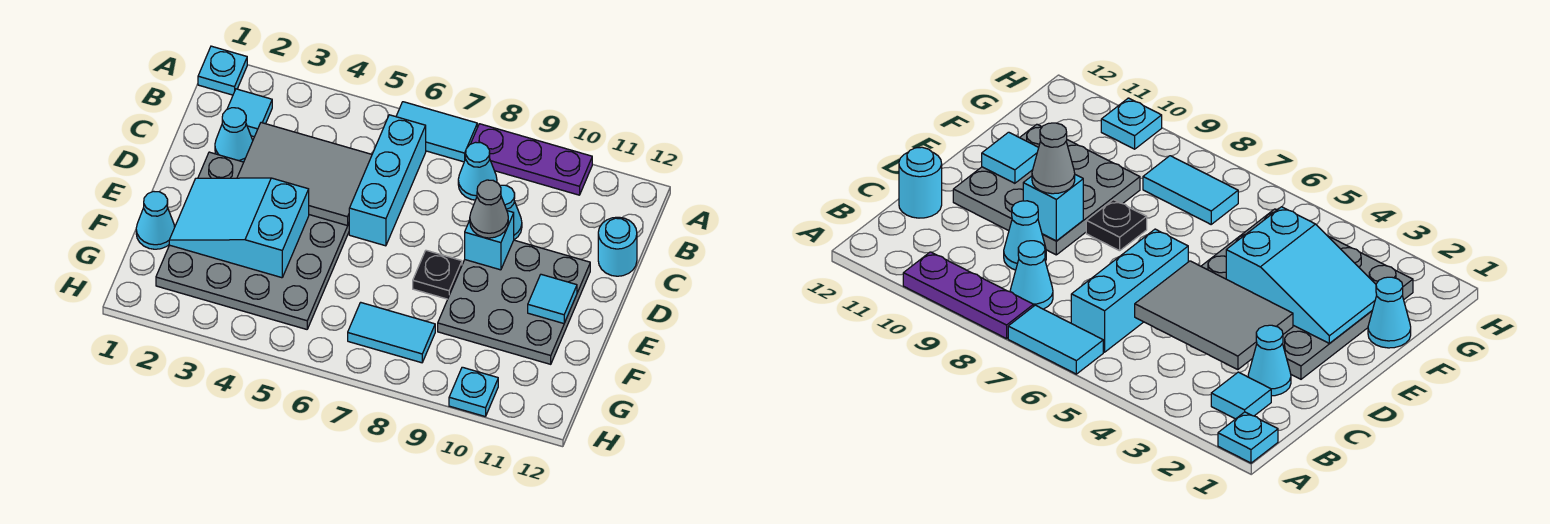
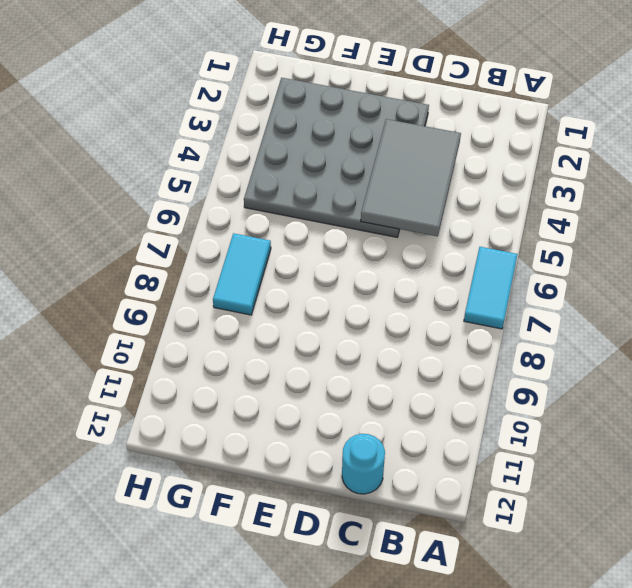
none -> cyan plate A1 level 1
none -> purple plate A8:A10 level 1
none -> cyan tile B2 level 1

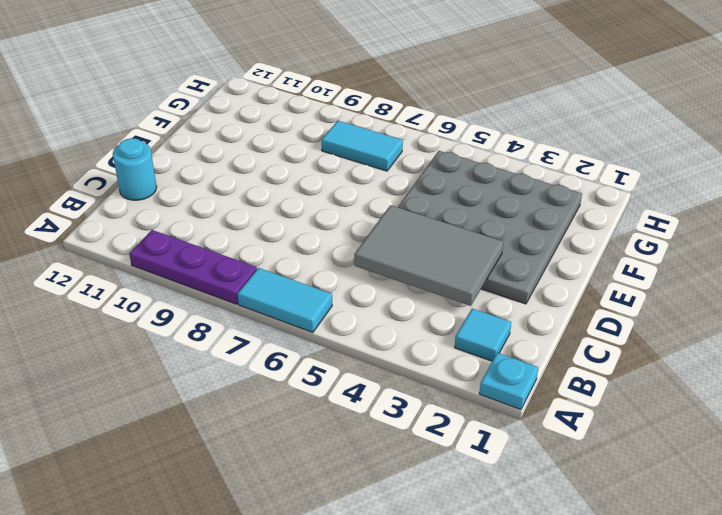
none -> cyan brick B6:D6 level 1
none -> cyan cone B8 level 1
none -> cyan cone C2 level 1

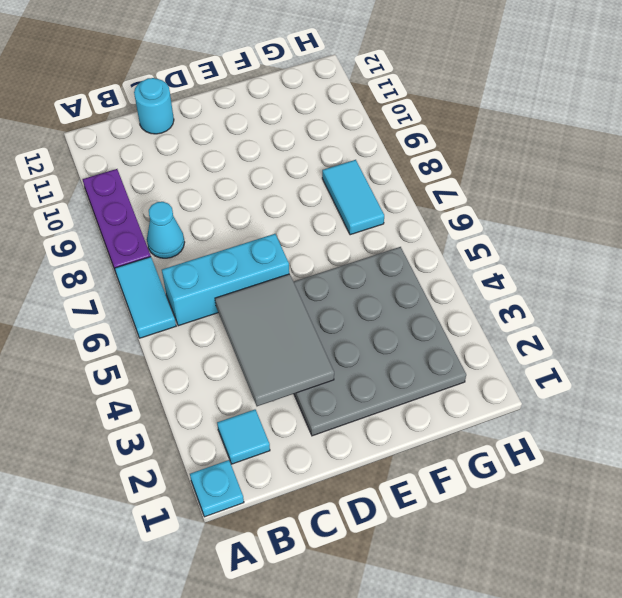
none -> cyan cone C2 level 1
none -> cyan cone C9 level 1
none -> grey plate D9:F11 level 1

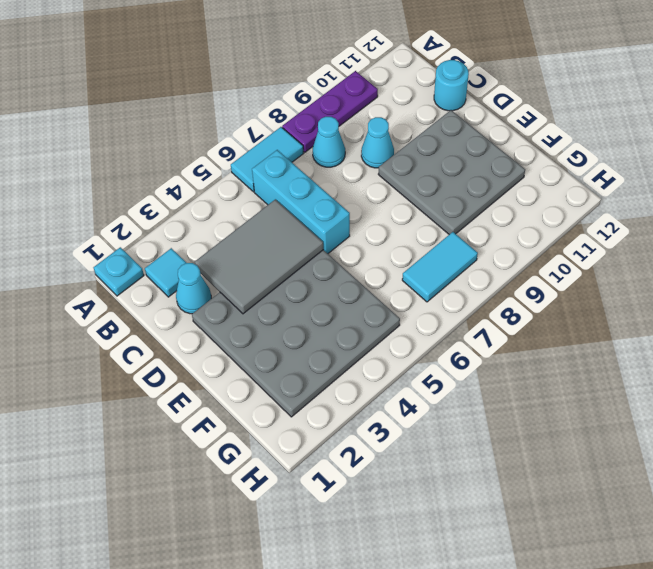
none -> black plate E8 level 1
none -> cyan cone F1 level 1
none -> cyan plate H10 level 1

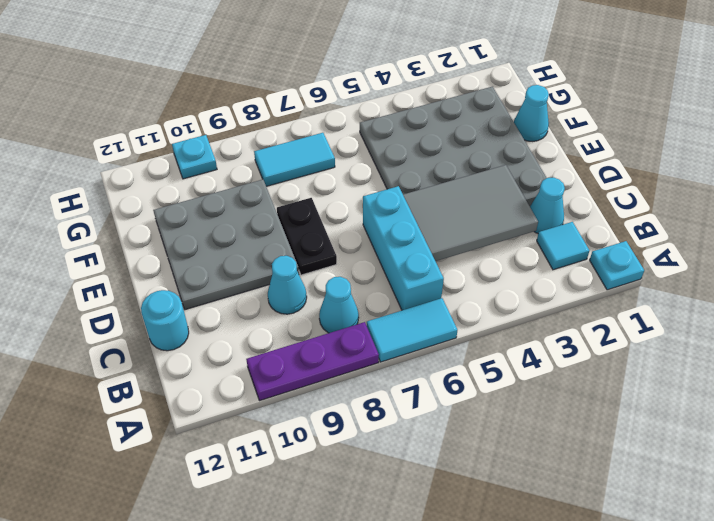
black plate D8:E8 level 1 -> black plate E8 level 1
none -> cyan brick D9 level 2
none -> cyan slope E2:F4 level 2 top 4
none -> cyan tile E11 level 2

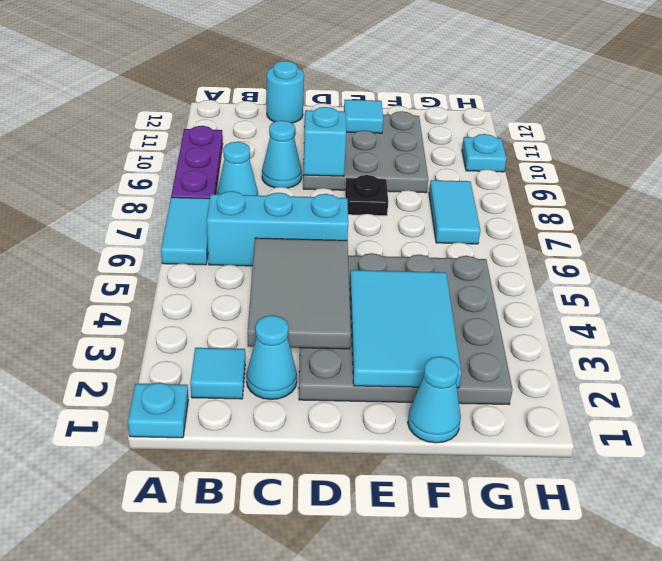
cyan tile E2:F4 level 2 -> cyan slope E2:F4 level 2 top 4
none -> grey cone D9 level 3

